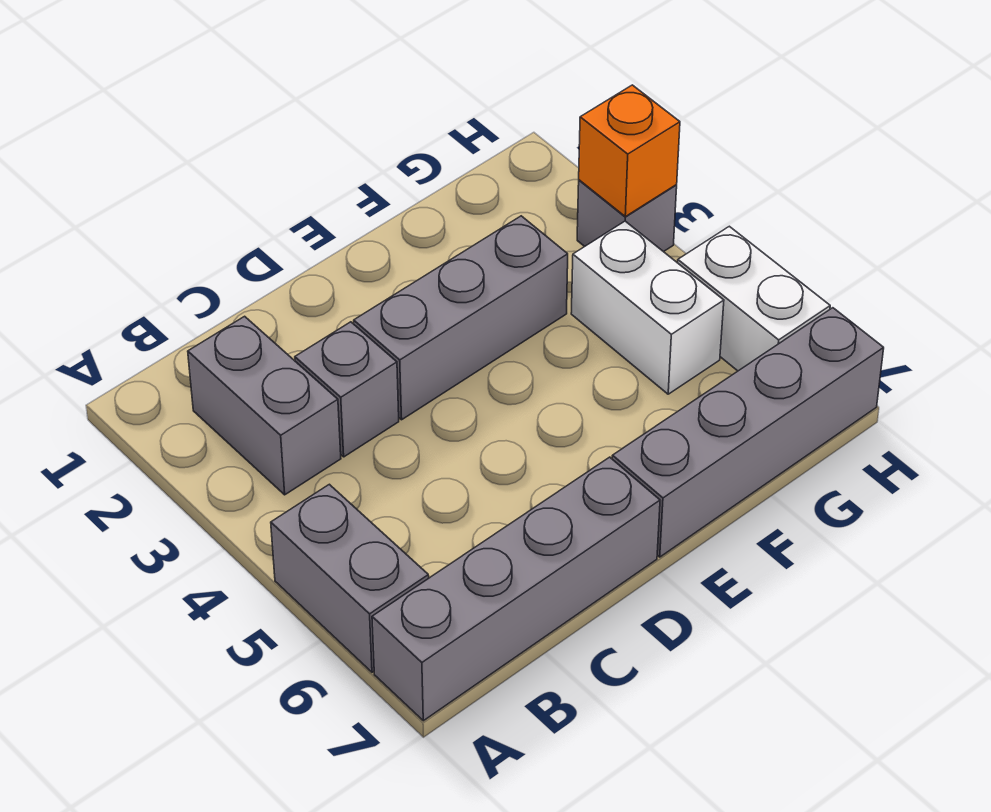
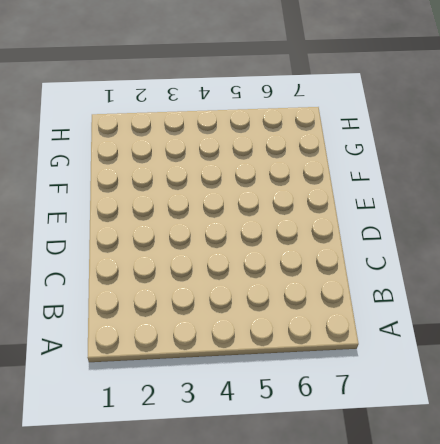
none -> grey brick A5:A6 level 1
none -> grey brick A7:D7 level 1

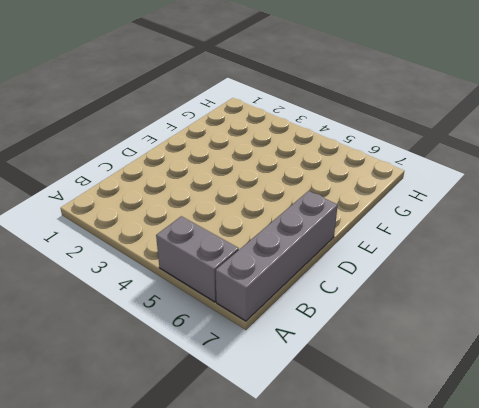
none -> grey brick B2:B3 level 1
none -> grey brick C3 level 1

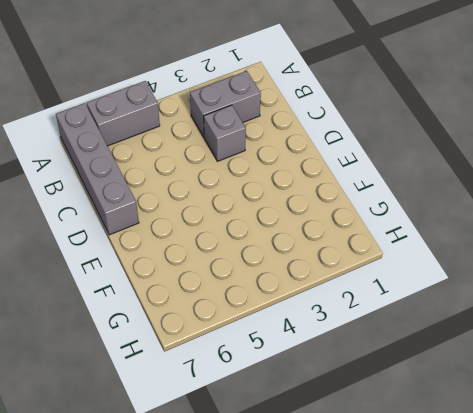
none -> grey brick D3:F3 level 1
none -> grey brick E7:H7 level 1

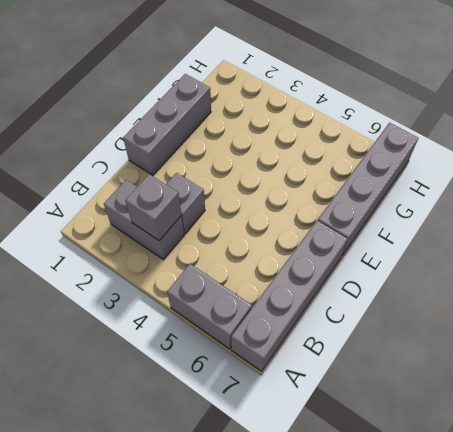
grey brick B3 level 2 -> grey brick H3 level 1
grey brick D1:F1 level 1 -> grey brick D3:F3 level 1
none -> white brick G4:G5 level 1
none -> white brick H5:H6 level 1

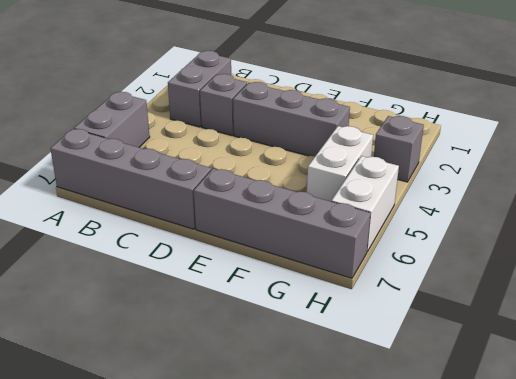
none -> orange brick H3 level 2

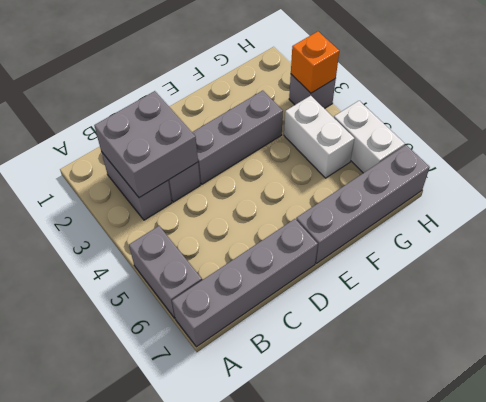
grey brick B2:C3 level 2 -> none

